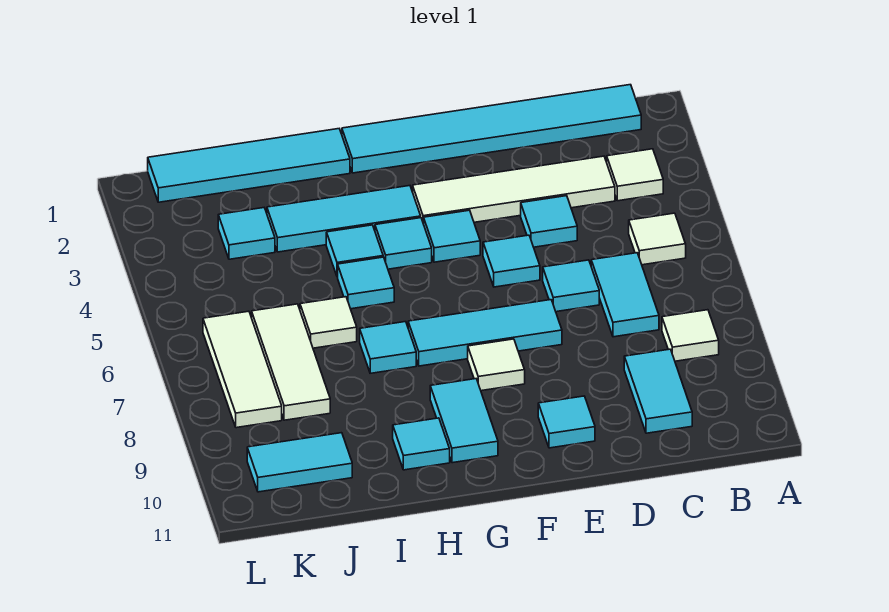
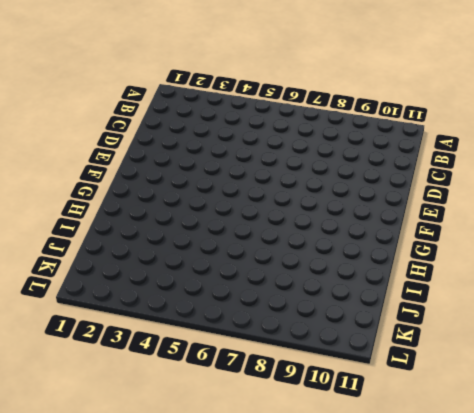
none -> cyan tile B1:G1 level 1
none -> white tile B3 level 1
none -> white tile B5 level 1

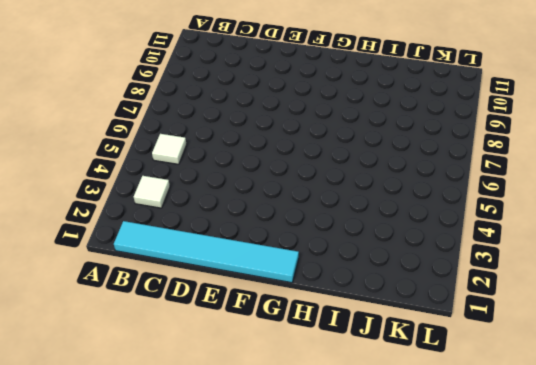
none -> white tile B8 level 1
none -> white tile C3:F3 level 1
none -> cyan tile C6:C7 level 1

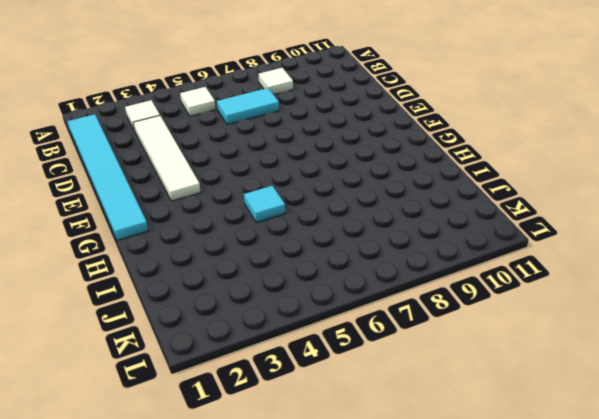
none -> cyan tile C9:C10 level 1
none -> cyan tile D4 level 1
none -> cyan tile D6 level 1

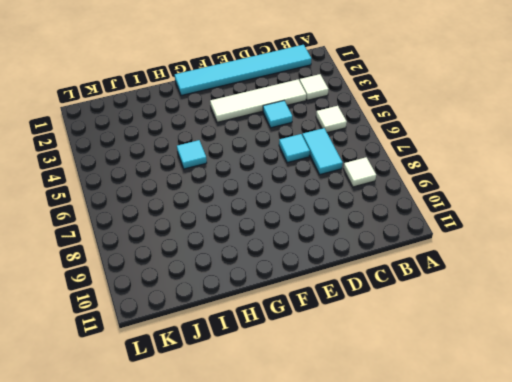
none -> cyan tile C9:C10 level 1
none -> cyan tile E5 level 1
none -> cyan tile E7:G7 level 1

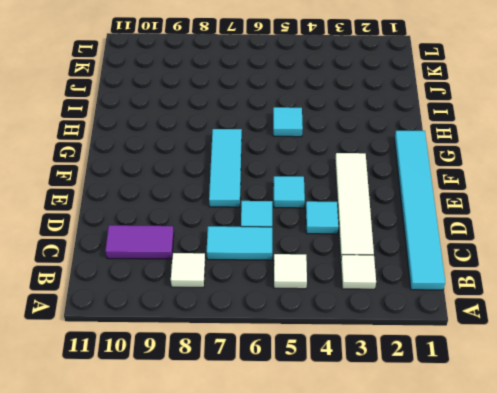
purple tile C9:C10 level 1 -> cyan tile C9:C10 level 1
none -> cyan tile E10 level 1
none -> cyan tile F4 level 1
none -> white tile F8 level 1

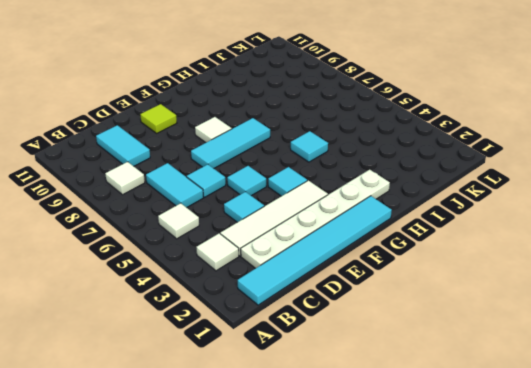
white plate C2:H2 level 1 -> none
lime tile E10 level 1 -> cyan tile E10 level 1
none -> cyan tile G3:I3 level 1
none -> cyan tile G4 level 1
none -> cyan tile G9:G10 level 1

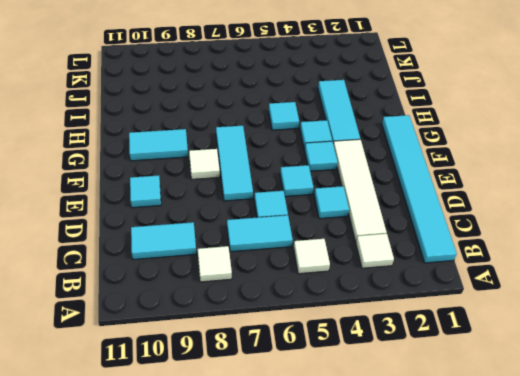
none -> cyan tile H1:K1 level 1
none -> cyan tile H4 level 1
none -> cyan tile H7 level 1

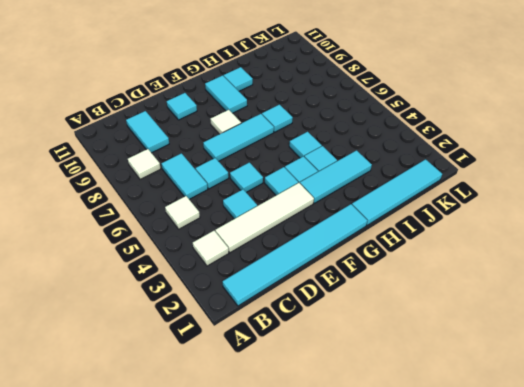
none -> white tile I6 level 1
none -> cyan tile J3 level 1
none -> white tile J6:J8 level 1

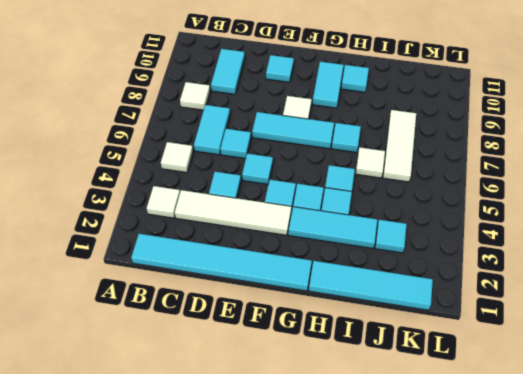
none -> cyan tile J10:K10 level 1
none -> white tile K6:K8 level 1

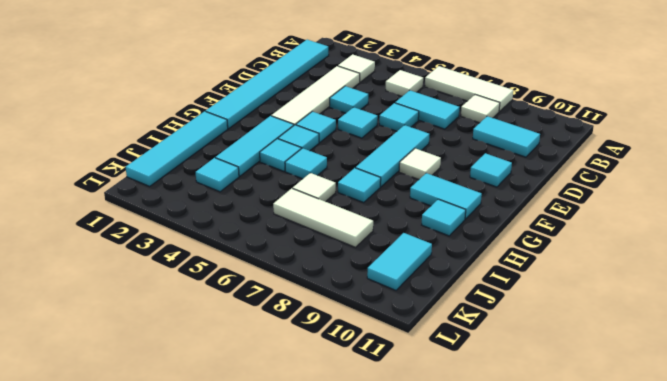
white tile A6:A8 level 1 -> white tile K6:K8 level 1

